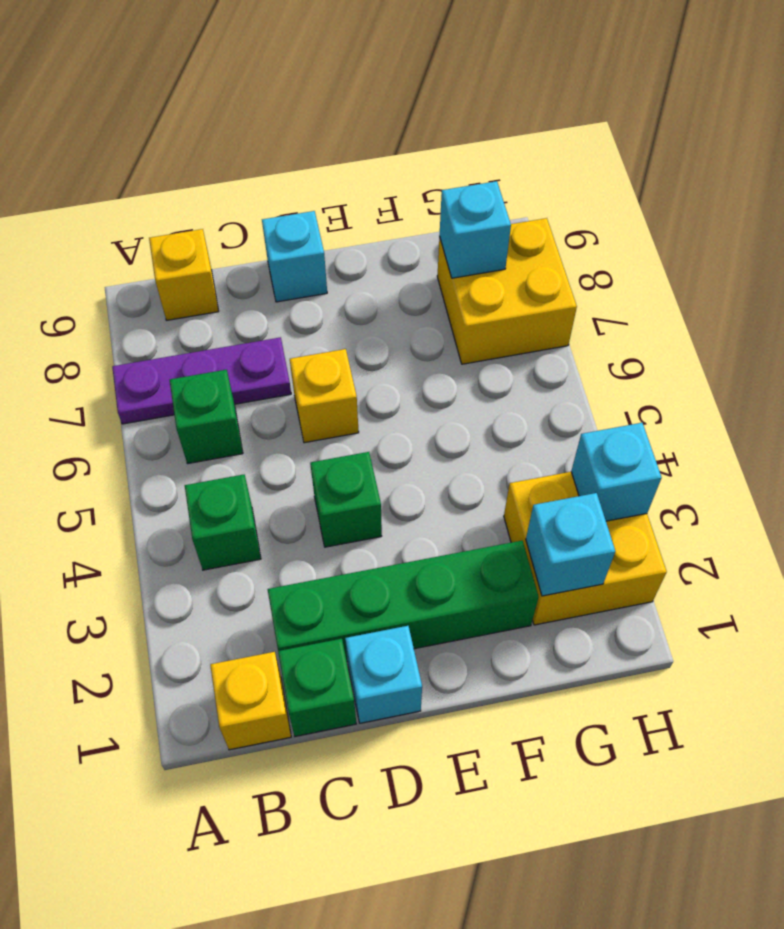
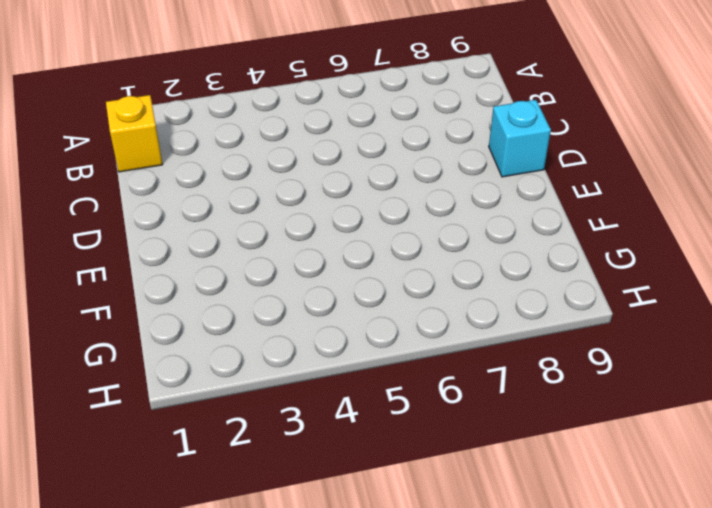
none -> purple plate A7:C7 level 1
none -> green brick B4 level 1
none -> green brick B6 level 1

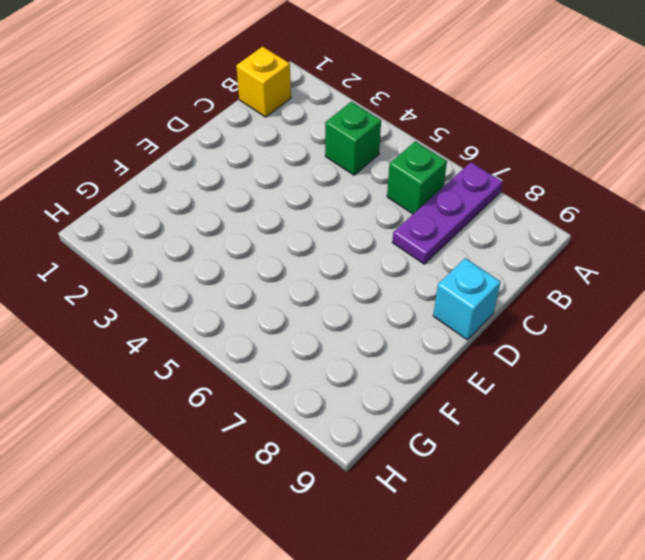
none -> yellow brick B9 level 1
none -> green brick C1 level 1
none -> green brick C2:F2 level 1

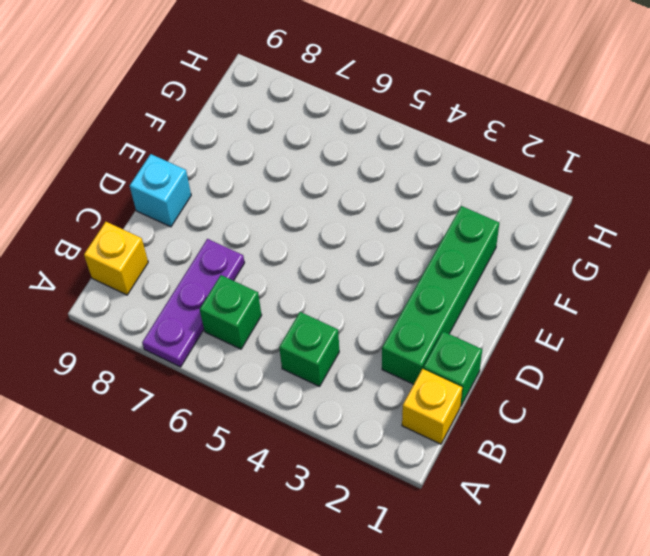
none -> cyan brick D1 level 1
none -> green brick D4 level 1
none -> yellow brick D6 level 1

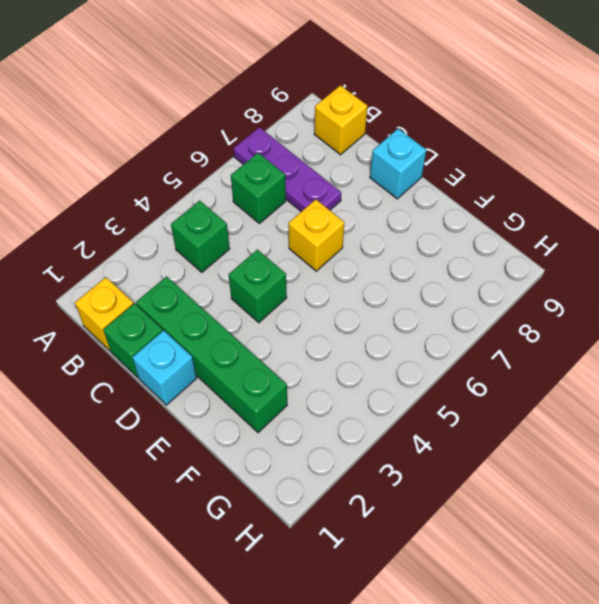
none -> yellow brick G2:H3 level 1
none -> yellow brick G7:H8 level 1
none -> cyan brick G2 level 2

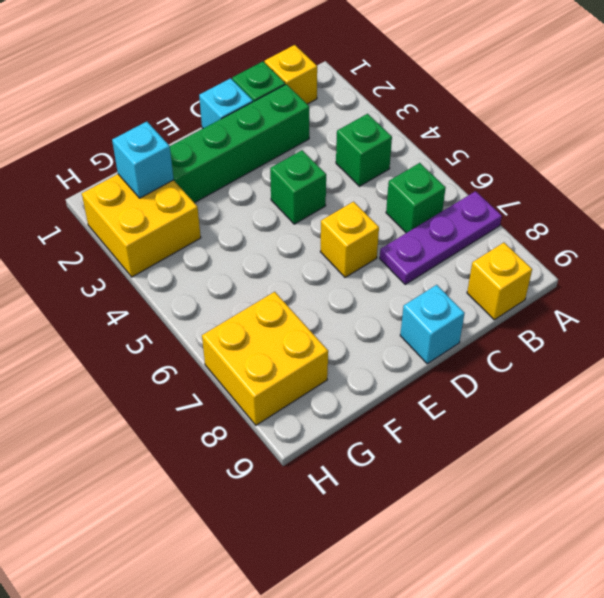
none -> cyan brick G8 level 2
none -> cyan brick H3 level 2

